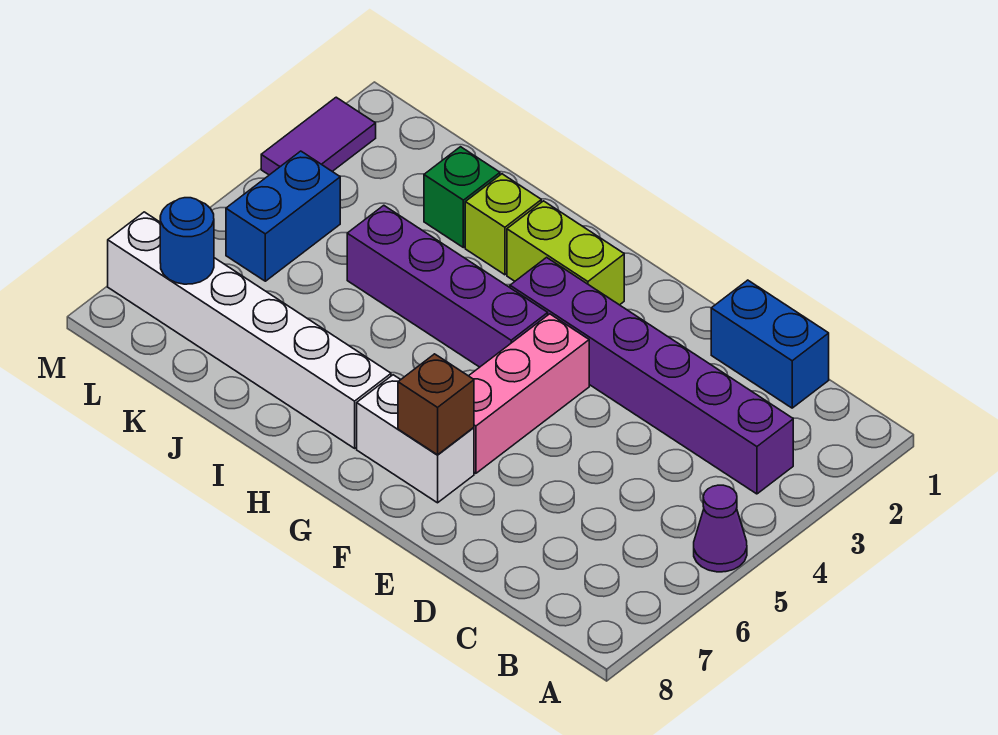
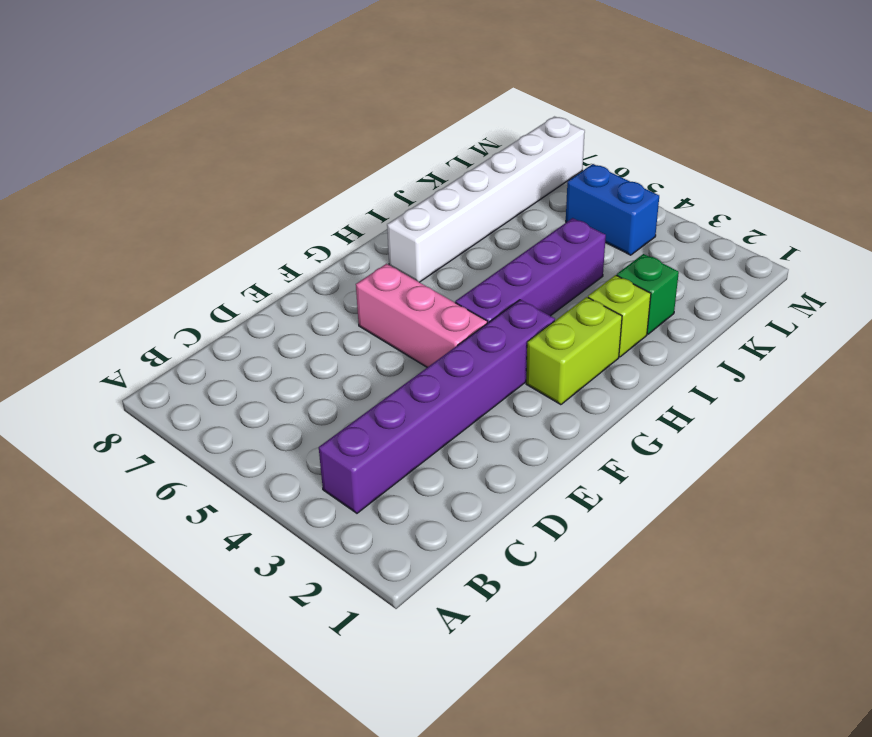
none -> purple cone A5 level 1
none -> blue brick C1:D1 level 1
none -> white brick F7:G7 level 1

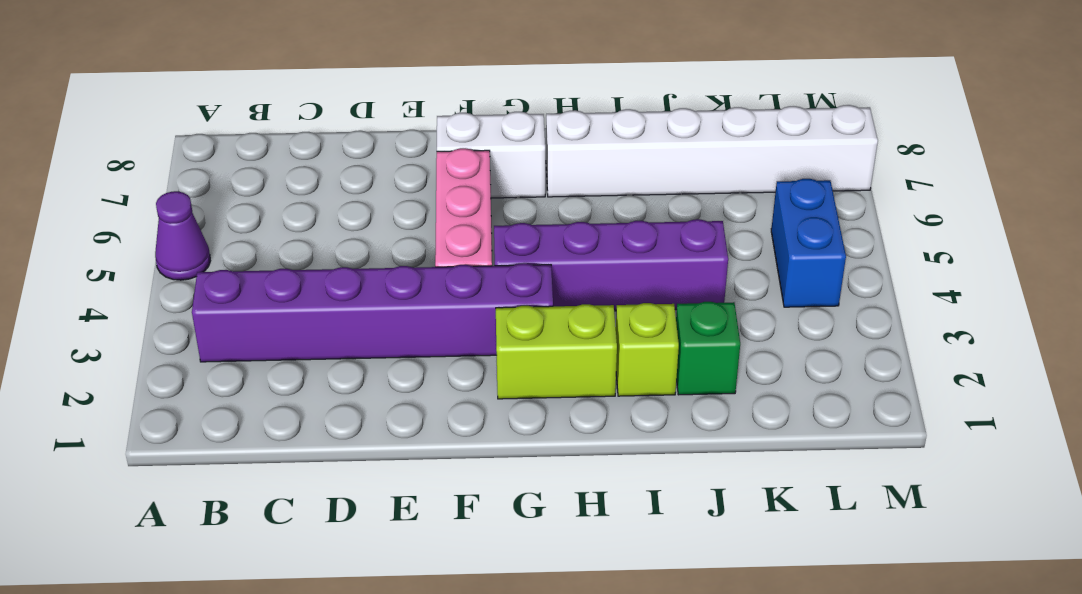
none -> blue brick C1:D1 level 1
none -> purple tile M2:M3 level 1
none -> brown brick F7 level 2

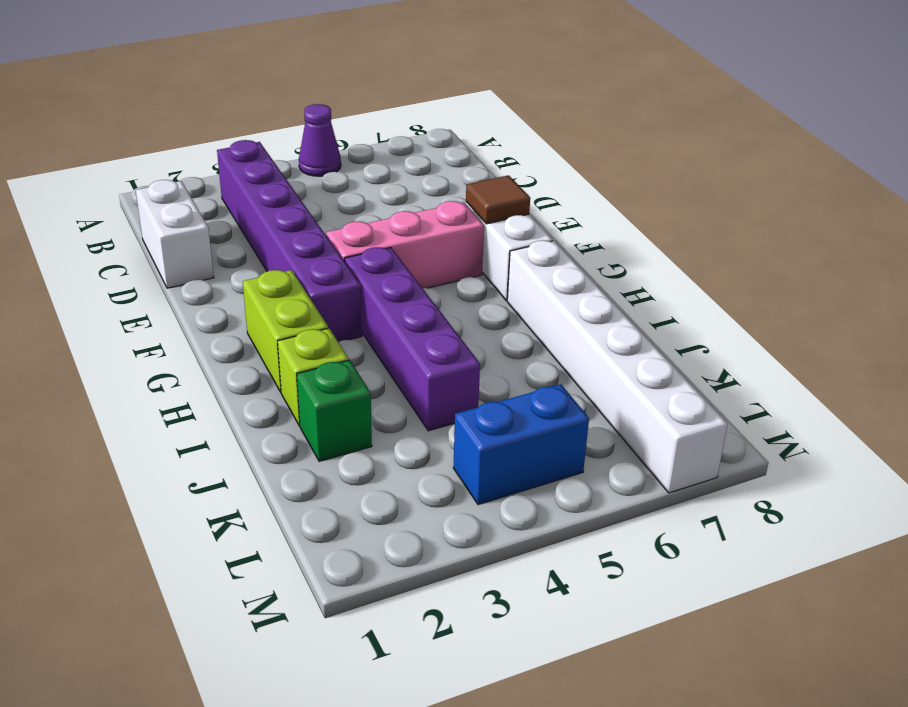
white brick C1:D1 level 1 -> blue brick C1:D1 level 1
brown tile F7 level 2 -> brown brick F7 level 2
none -> purple tile M2:M3 level 1
none -> blue round brick L7 level 2

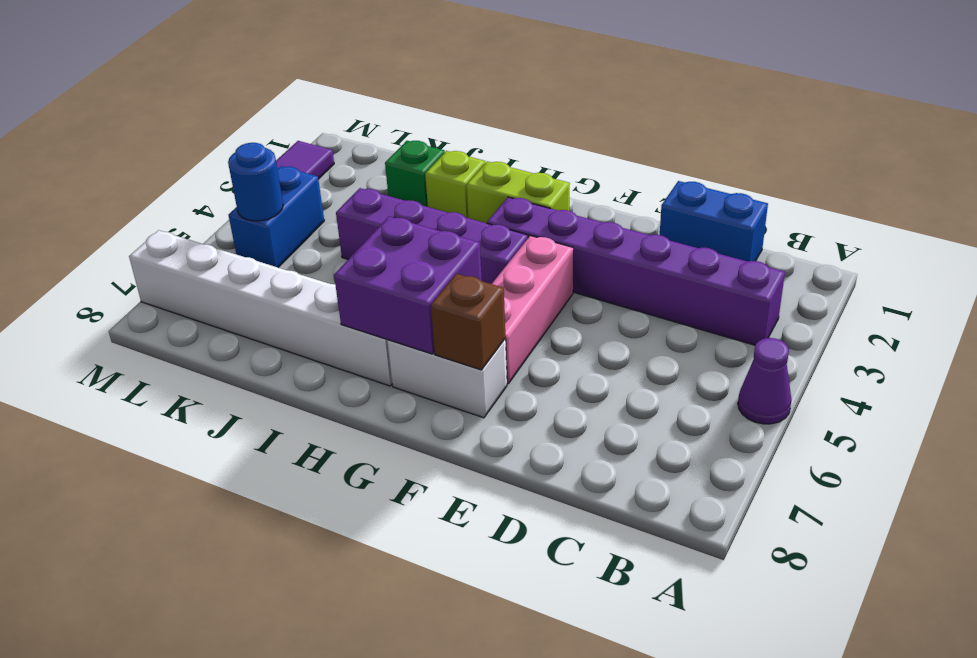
purple brick G6:H7 level 2 -> none
blue round brick L5 level 2 -> blue round brick L7 level 2

